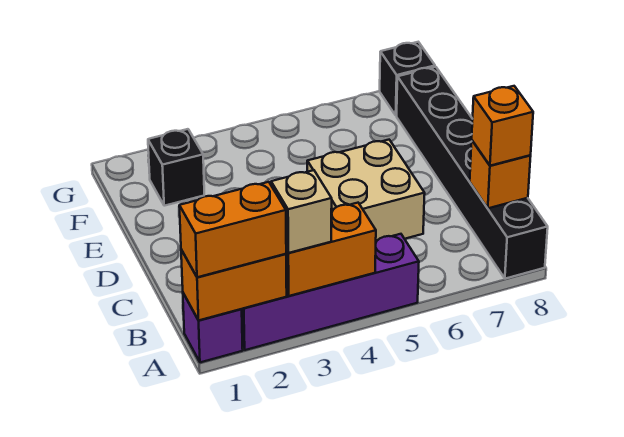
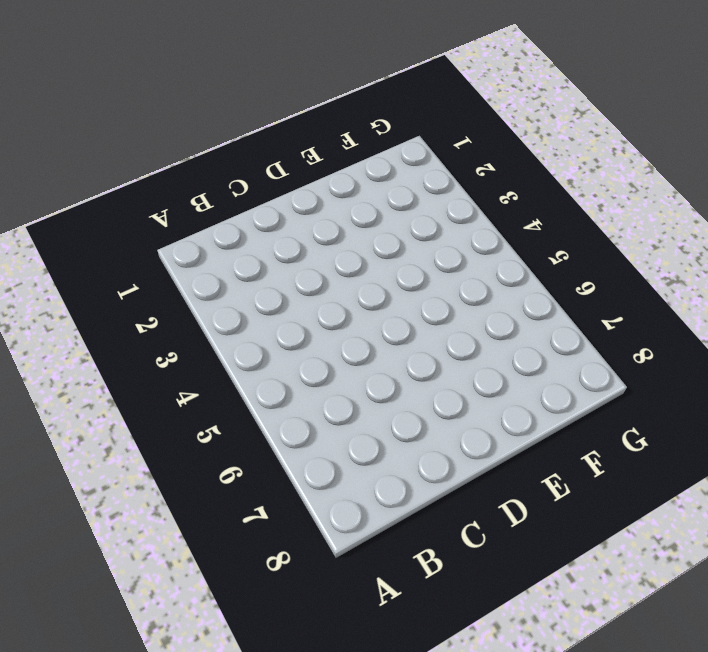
none -> purple brick A1 level 1
none -> purple brick A2:A5 level 1
none -> black brick A8:F8 level 1

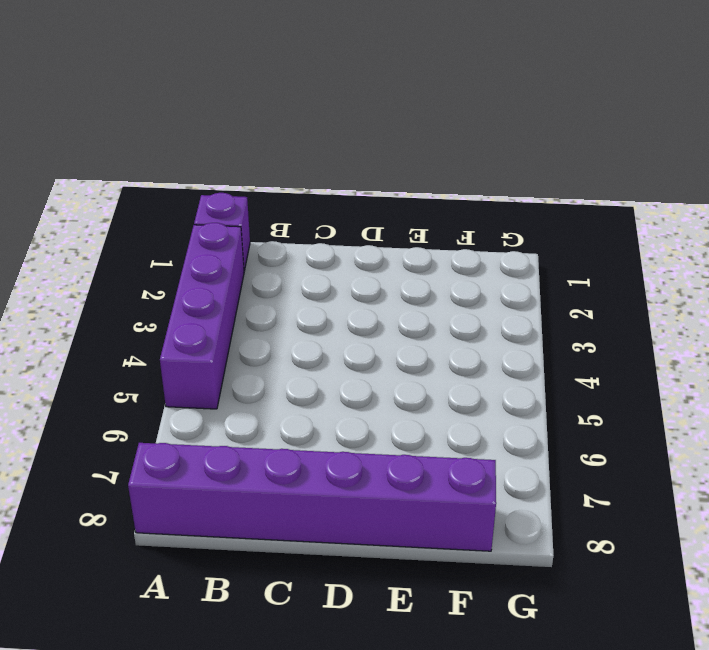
purple brick A8:F8 level 1 -> black brick A8:F8 level 1
none -> tan brick C5:D6 level 1
none -> black brick F2 level 1
none -> black brick G8 level 1

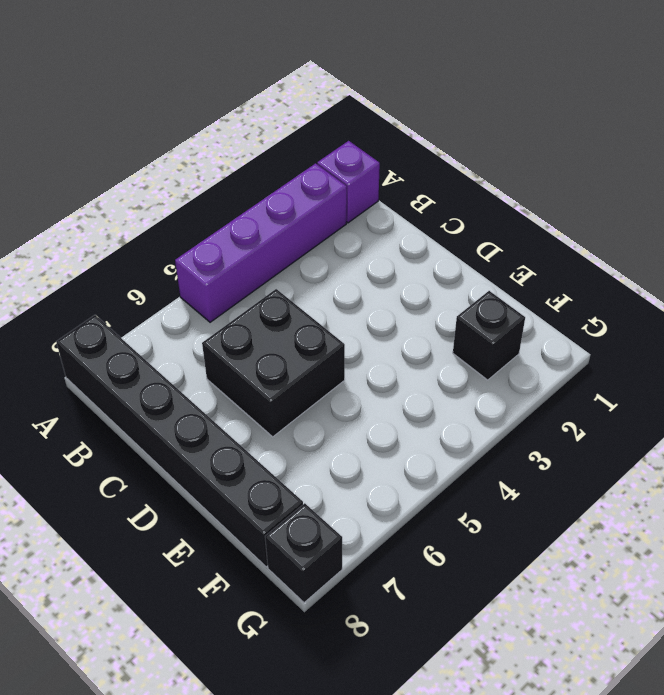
black brick C5:D6 level 1 -> tan brick C5:D6 level 1
none -> orange brick A1:A2 level 2
none -> orange brick A3:A4 level 2
none -> orange brick B8 level 2

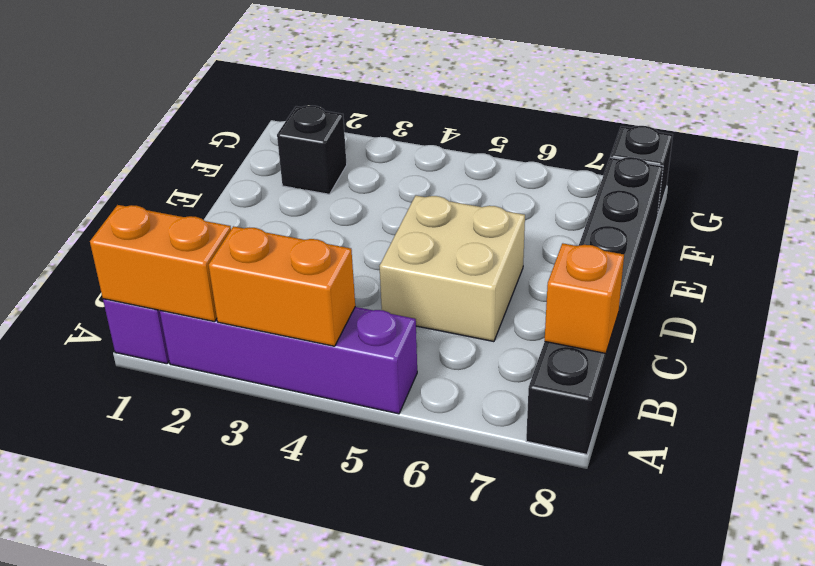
none -> orange brick A1:A2 level 3
none -> tan brick A3 level 3
none -> orange brick B8 level 3

